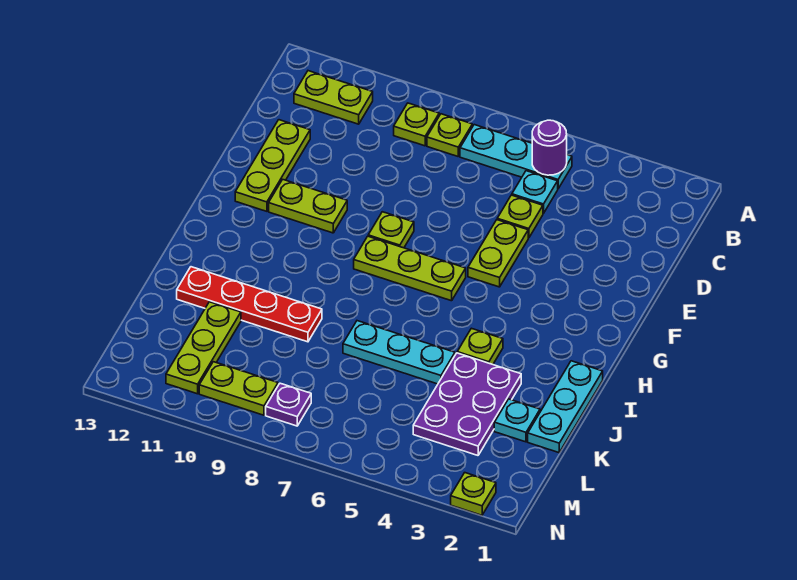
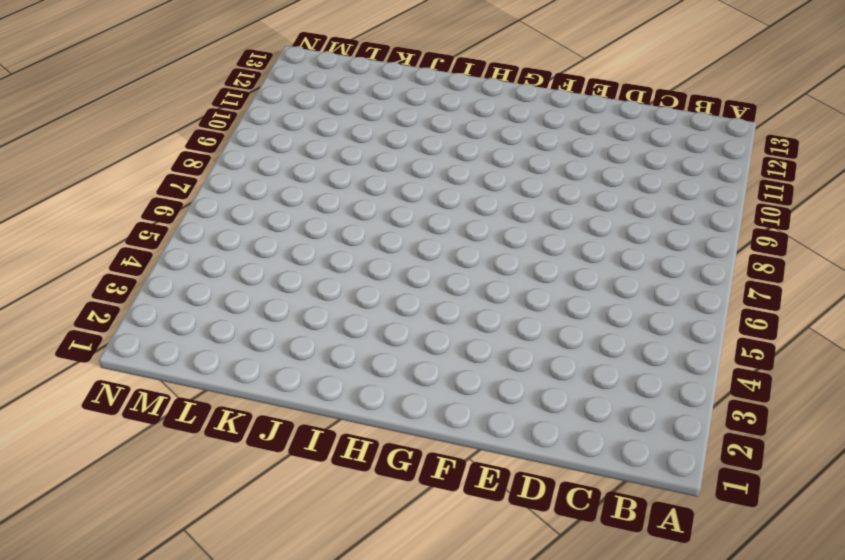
none -> cyan plate B5:B7 level 1
none -> lime plate B8 level 1
none -> lime plate B9 level 1

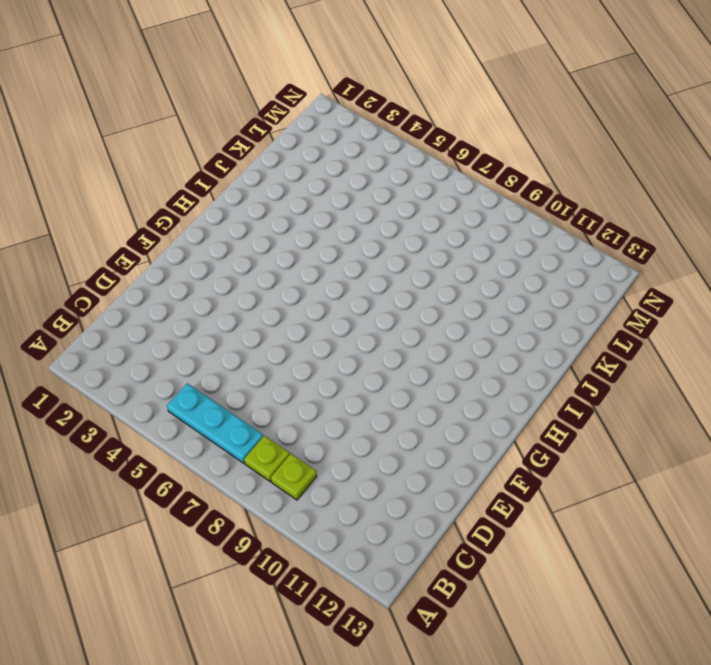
none -> lime plate B11:B12 level 1
none -> cyan plate C5 level 1
none -> lime plate D5 level 1

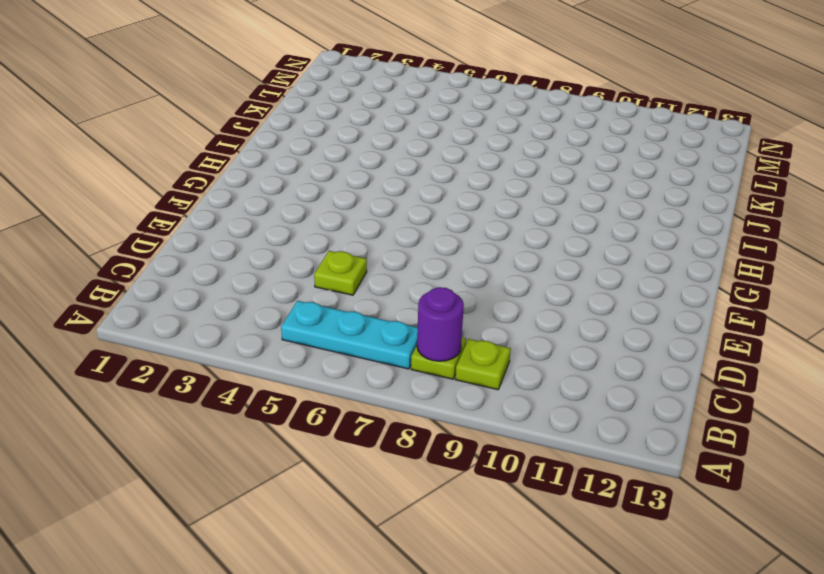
purple round brick B8 level 2 -> purple round brick B5 level 2
none -> lime plate B11:B12 level 1
none -> cyan plate C5 level 1
none -> lime plate D12:F12 level 1

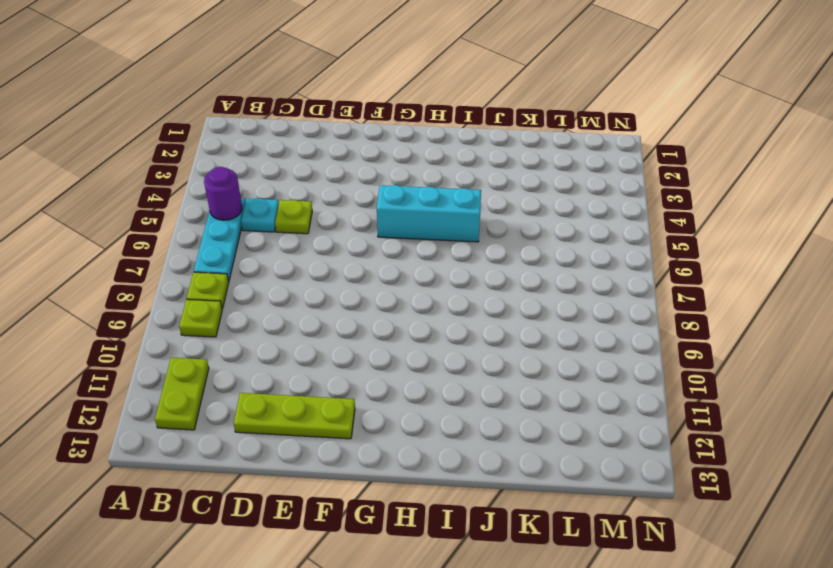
cyan brick G5:I5 level 1 -> none
none -> lime plate E5:F5 level 1
none -> lime plate F8 level 1
none -> lime plate F10:F11 level 1

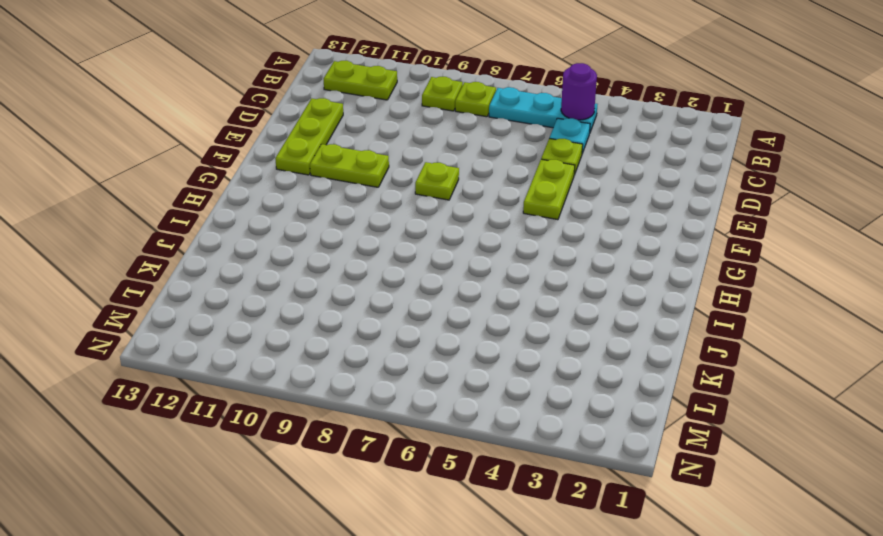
none -> lime plate G6:G8 level 1
none -> cyan plate I1:K1 level 1
none -> lime plate I4 level 1

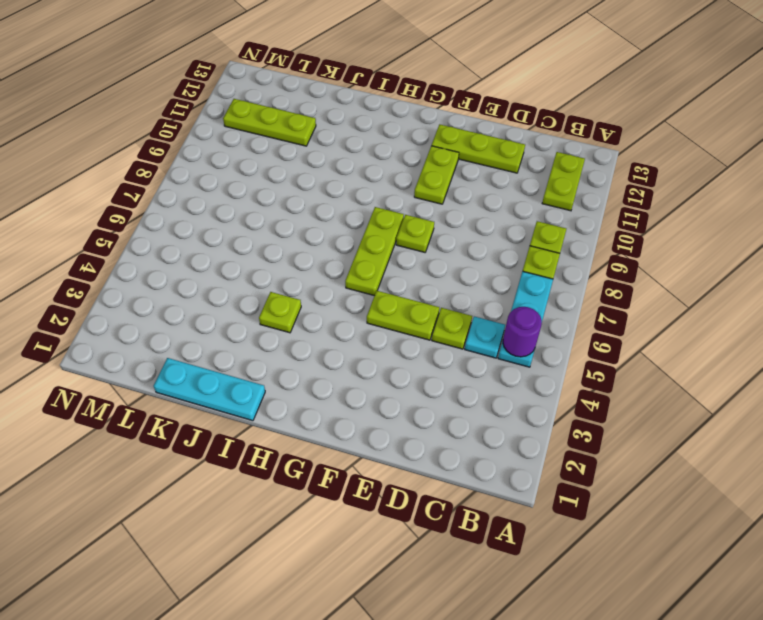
none -> purple plate J3:L4 level 1
none -> cyan plate J5:J7 level 1
none -> red plate J9:J12 level 1

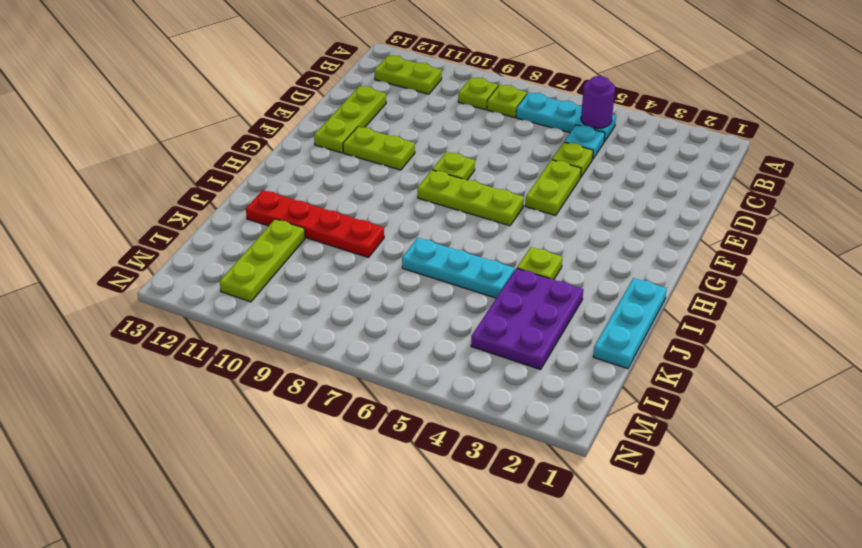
none -> cyan plate K2 level 1
none -> purple plate M8 level 1
none -> lime plate M9:M10 level 1

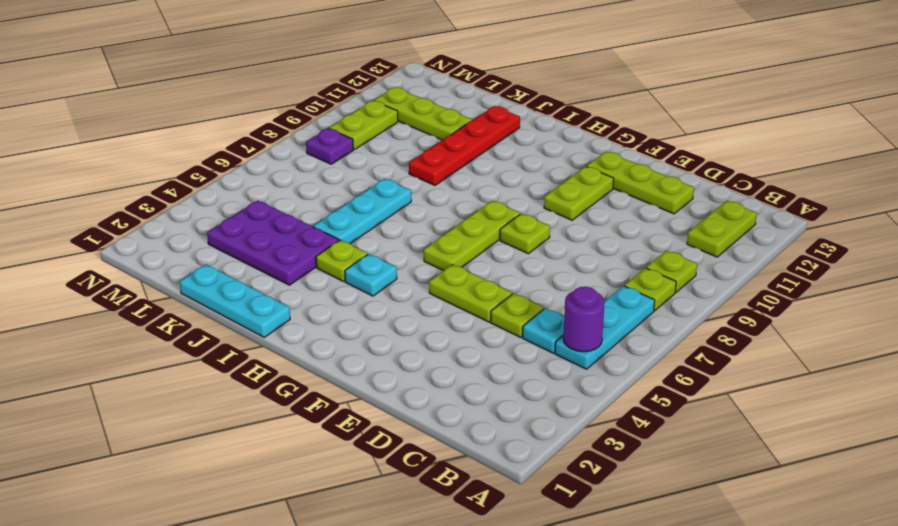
cyan plate H4 level 1 -> cyan plate K2 level 1
none -> lime plate N2 level 1

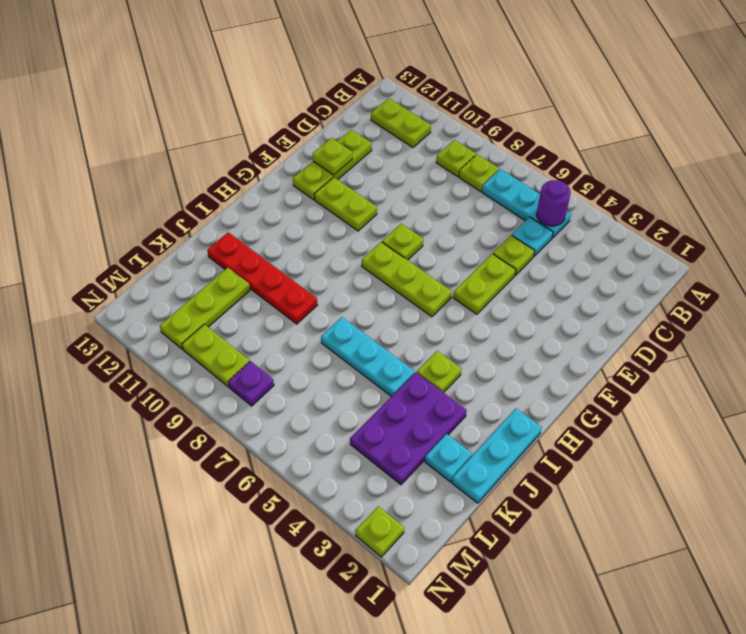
lime plate E12 level 2 -> none

